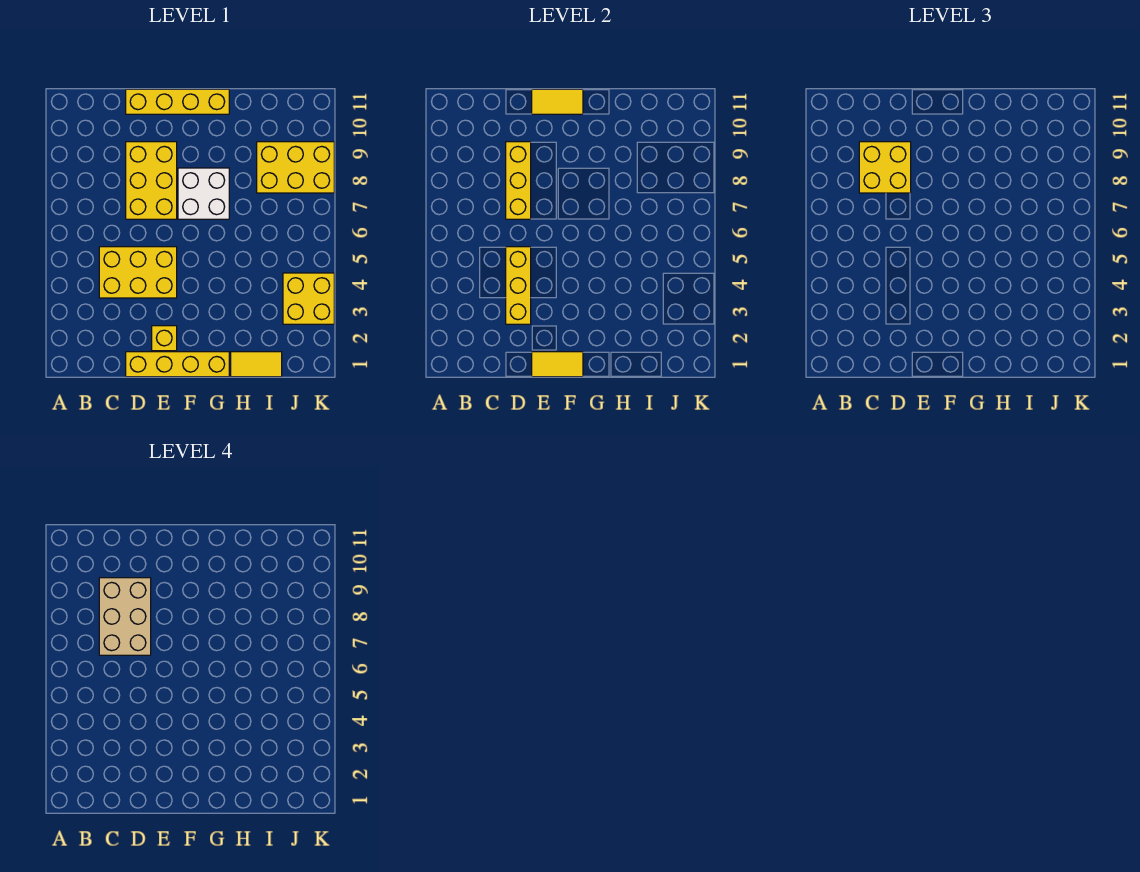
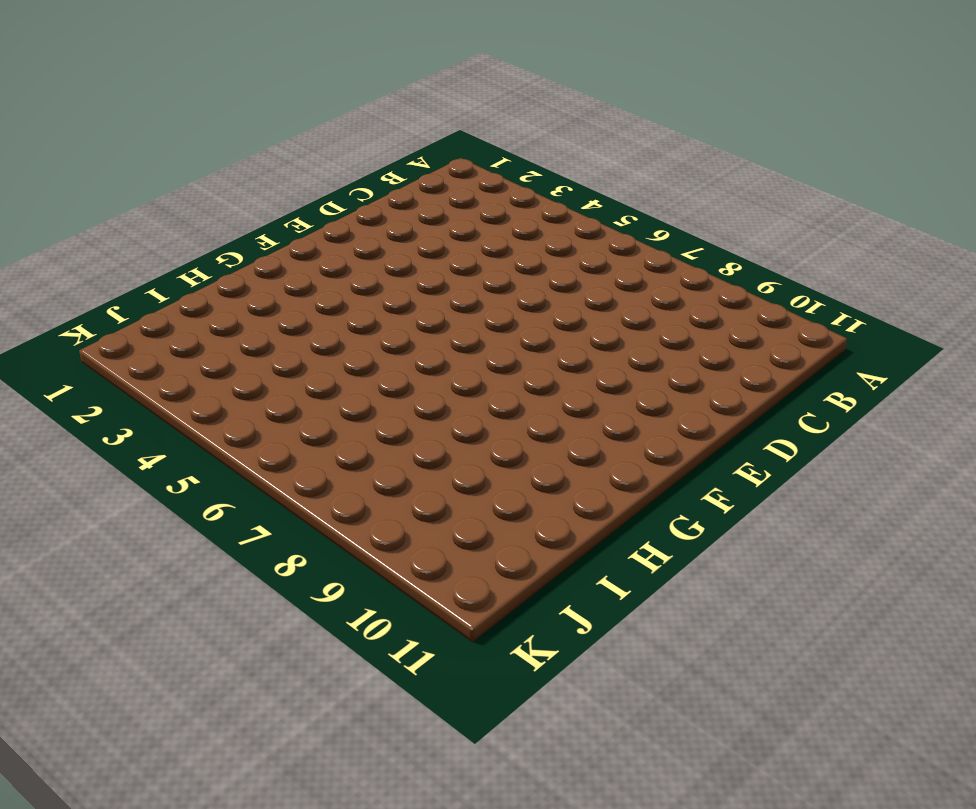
none -> yellow brick C4:E5 level 1
none -> yellow brick D1:G1 level 1
none -> yellow brick D7:E9 level 1

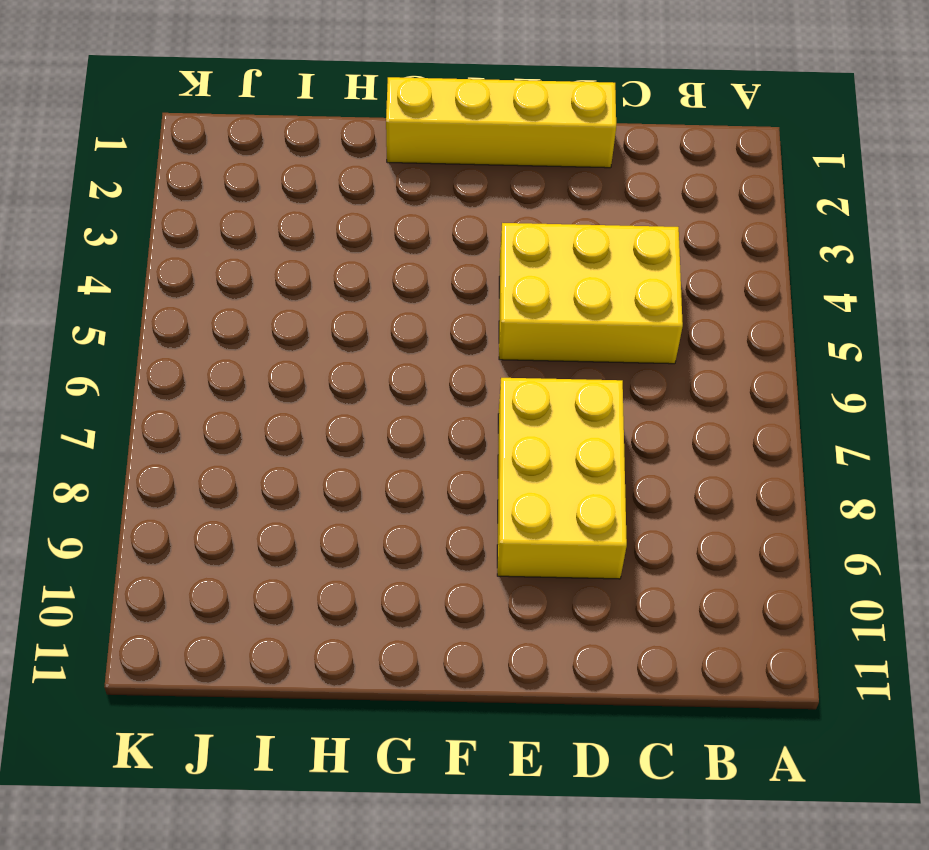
none -> yellow brick D11:G11 level 1
none -> yellow brick E2 level 1
none -> white brick F7:G8 level 1

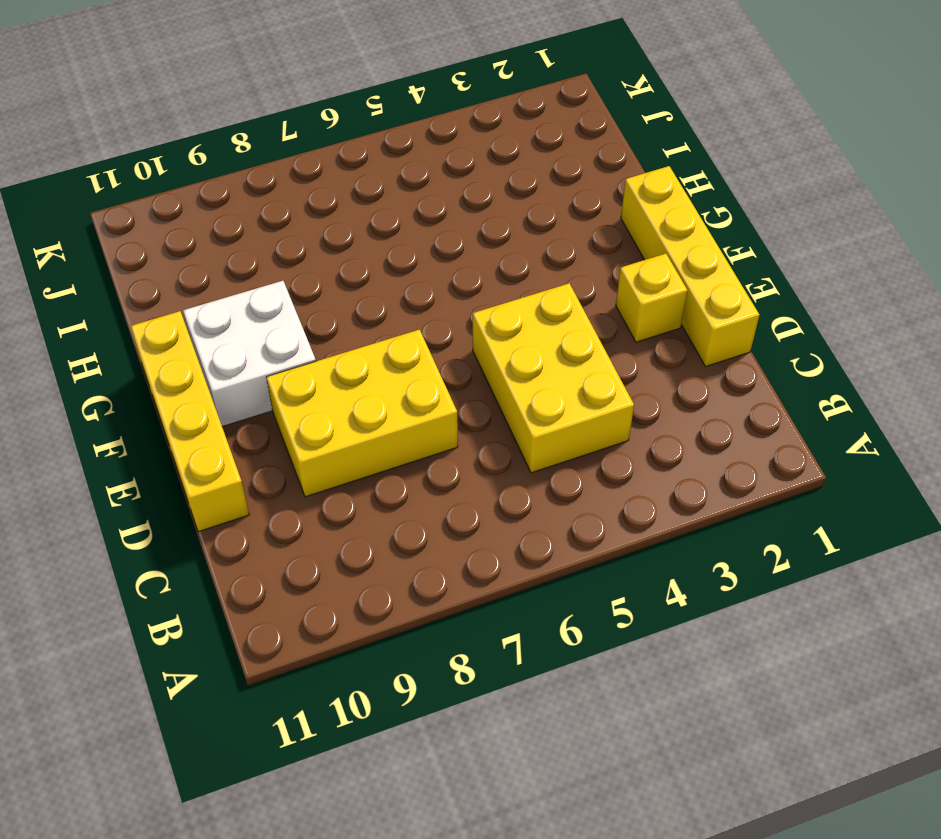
white brick F9:G10 level 1 -> white brick F7:G8 level 1
none -> yellow tile H1:I1 level 1
none -> yellow brick I8:K9 level 1
none -> yellow brick J3:K4 level 1

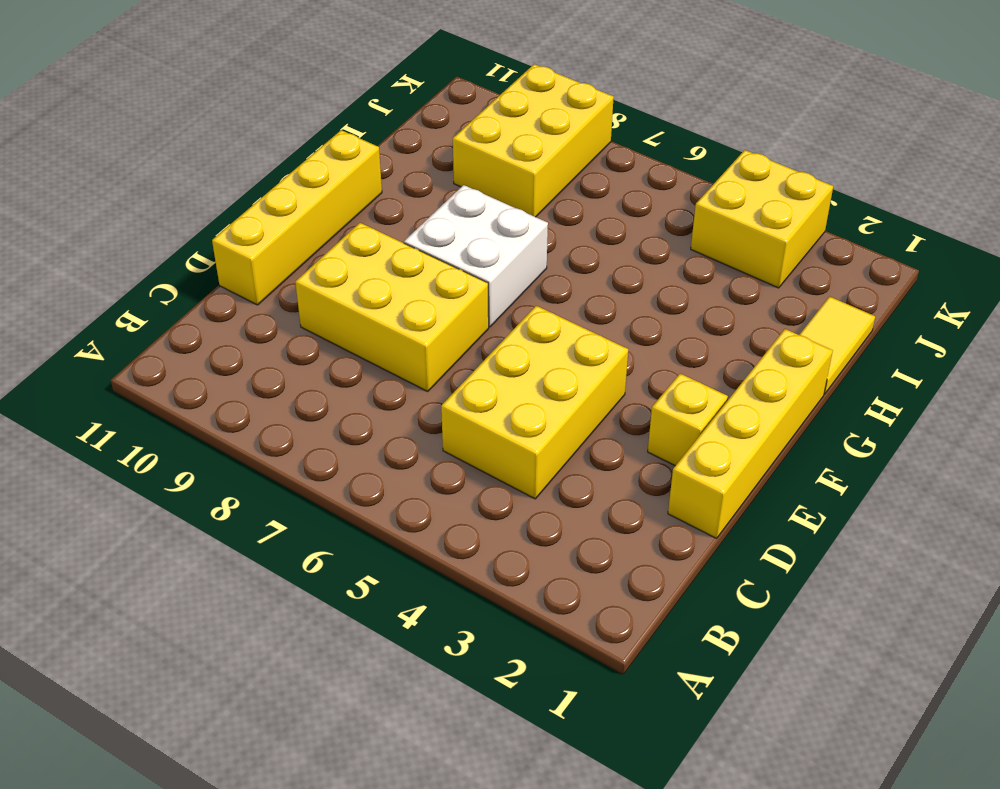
none -> yellow brick D3:D5 level 2
none -> yellow brick D7:D9 level 2
none -> yellow tile E1:F1 level 2

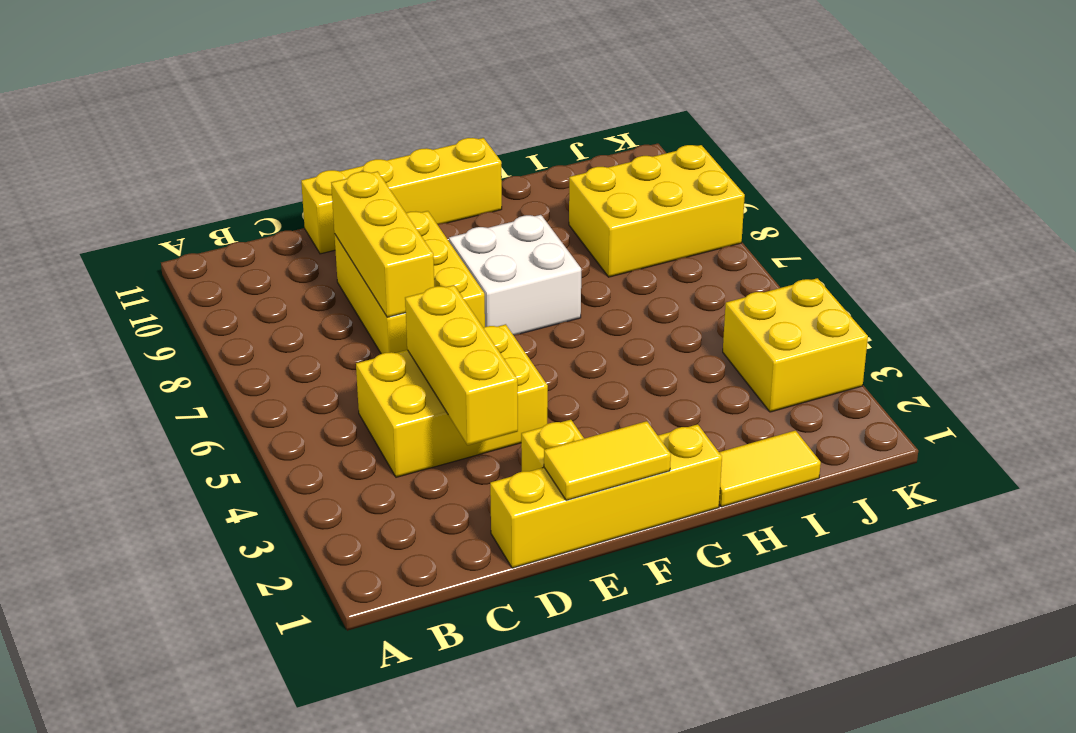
none -> yellow tile E11:F11 level 2
none -> yellow brick C8:D9 level 3
none -> tan brick C7:D9 level 4

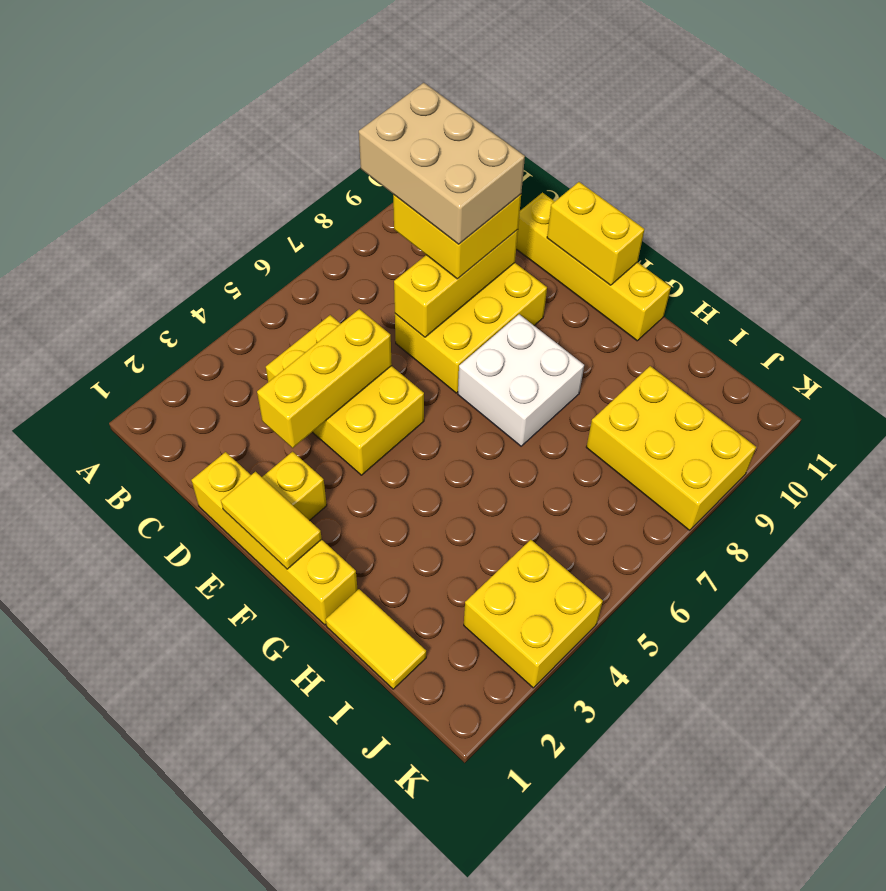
tan brick B8:D9 level 4 -> tan brick C7:D9 level 4
yellow brick E11:F11 level 2 -> yellow tile E11:F11 level 2

